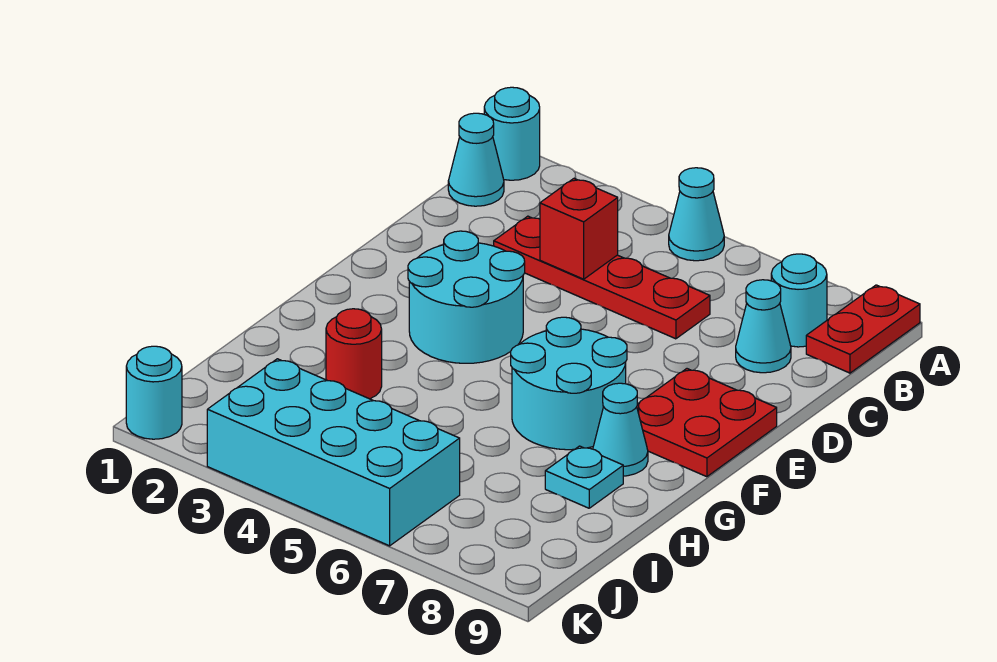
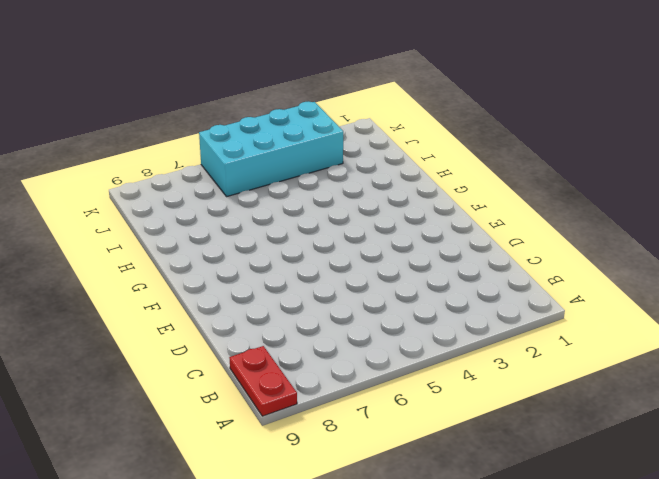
none -> cyan round brick A1 level 1
none -> cyan cone A5 level 1
none -> cyan cone B1 level 1

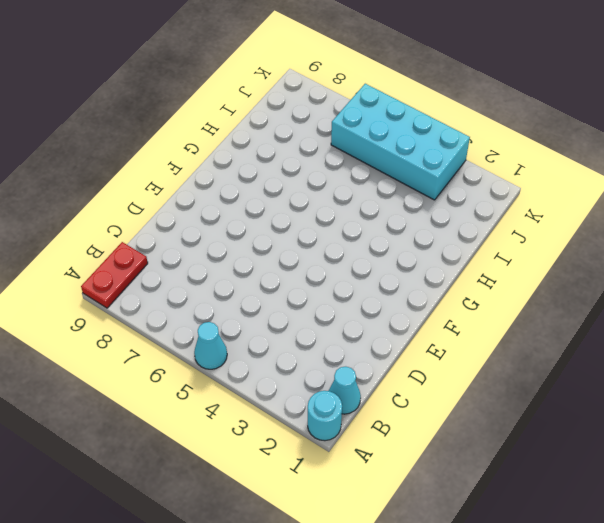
none -> cyan round brick B8 level 1
none -> red plate C3:C6 level 1
none -> cyan cone C8 level 1

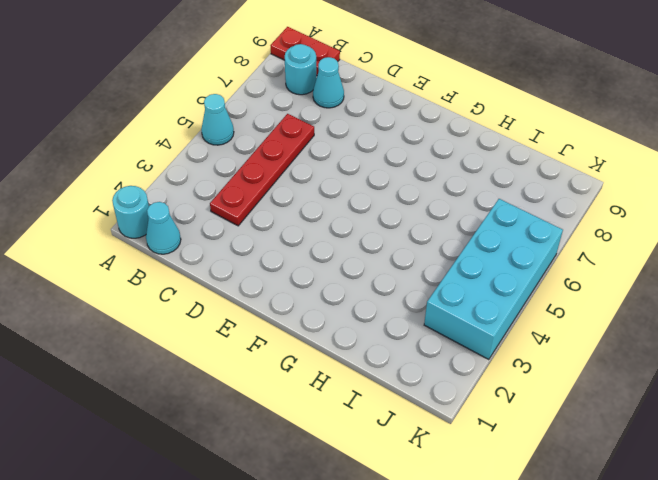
none -> cyan round brick E3:F4 level 1
none -> red plate E8:F9 level 1
none -> cyan round brick F6:G7 level 1

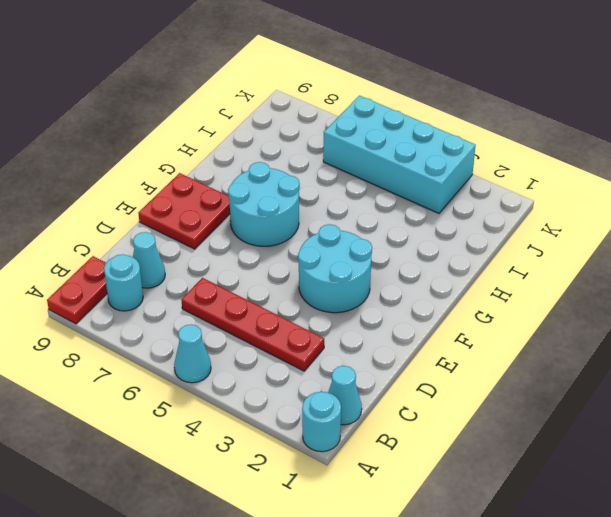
none -> cyan cone G8 level 1
none -> red round brick H3 level 1
none -> cyan plate H8 level 1

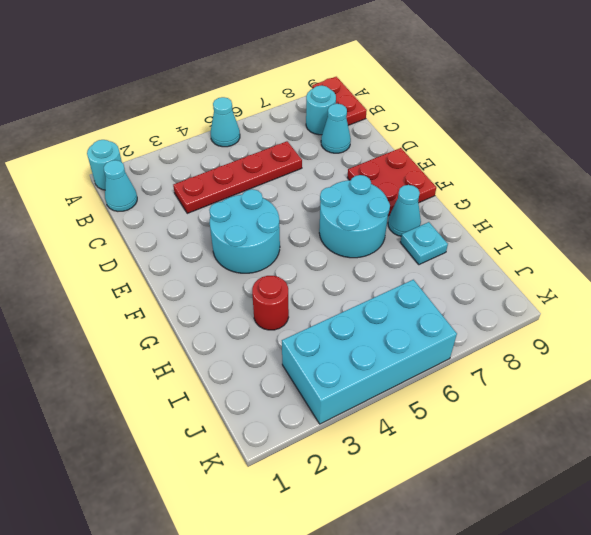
none -> cyan round brick K1 level 1
none -> red brick C4 level 2

